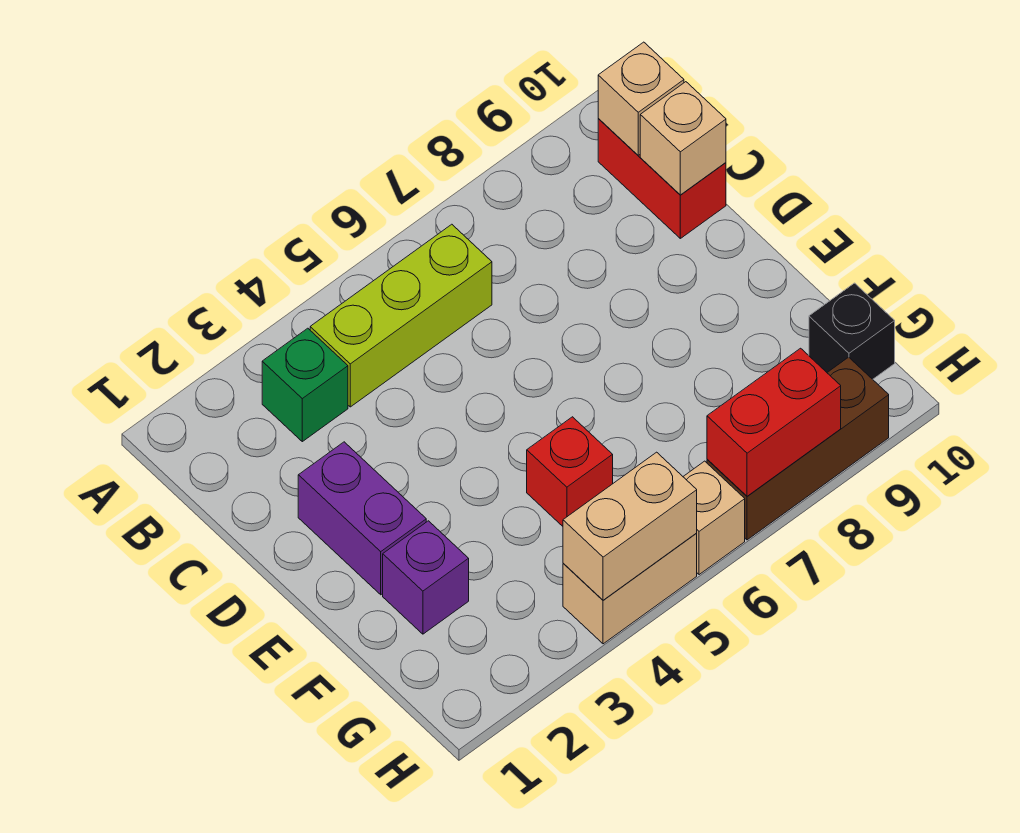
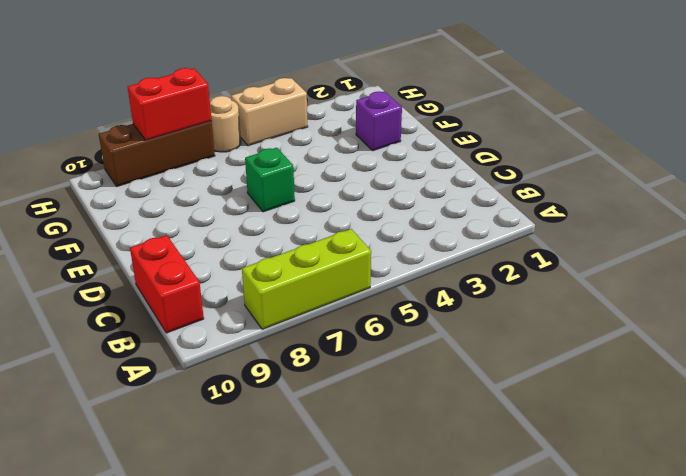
lime brick A6:A8 level 1 -> lime brick B4:B6 level 1
green brick E6 level 1 -> green brick B3 level 1
tan round brick H6 level 1 -> tan brick H6 level 1
none -> purple brick D2:E2 level 1
none -> red brick F5 level 1
none -> black brick G10 level 1

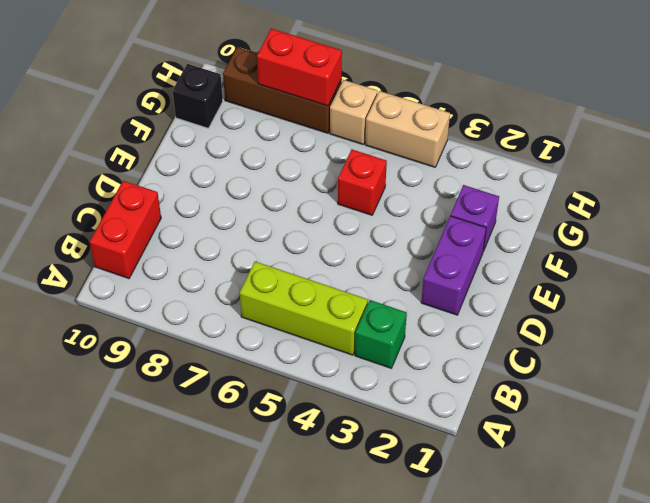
none -> tan brick B10 level 2
none -> tan brick C10 level 2
none -> tan brick H4:H5 level 2

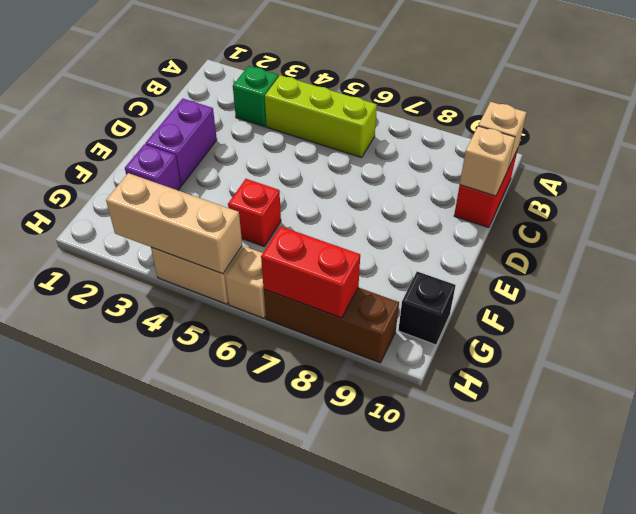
tan brick H3:H5 level 2 -> tan brick H4:H5 level 2

